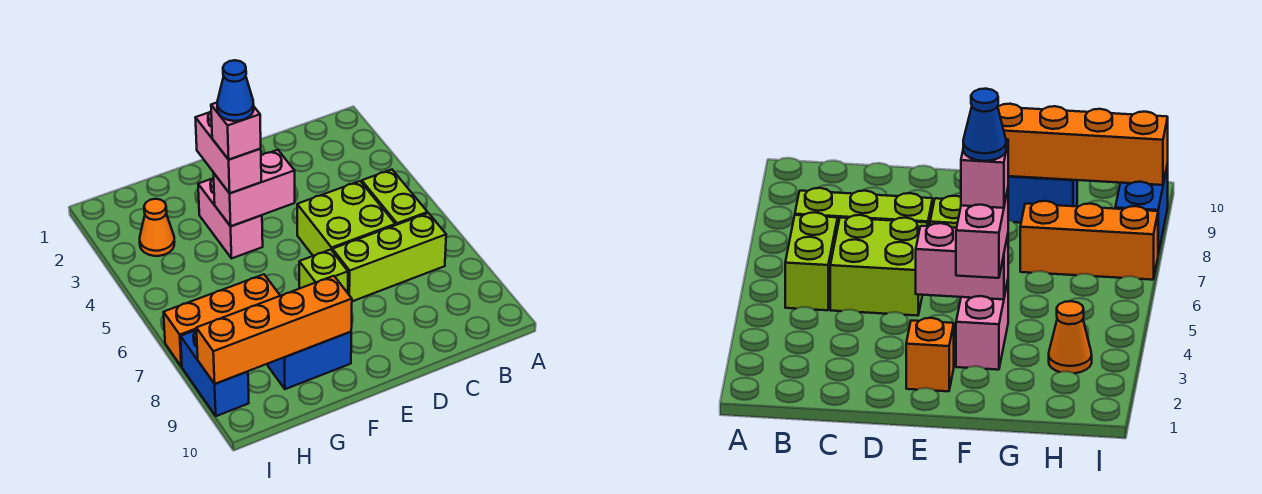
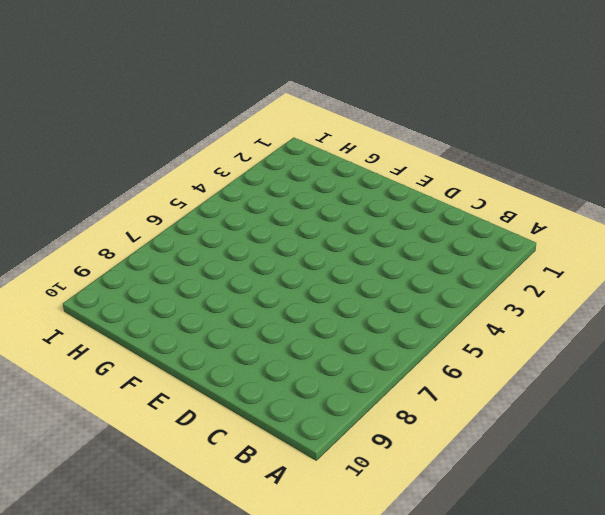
none -> lime brick B5:B6 level 1
none -> lime brick B7:D7 level 1
none -> lime brick C5:D6 level 1

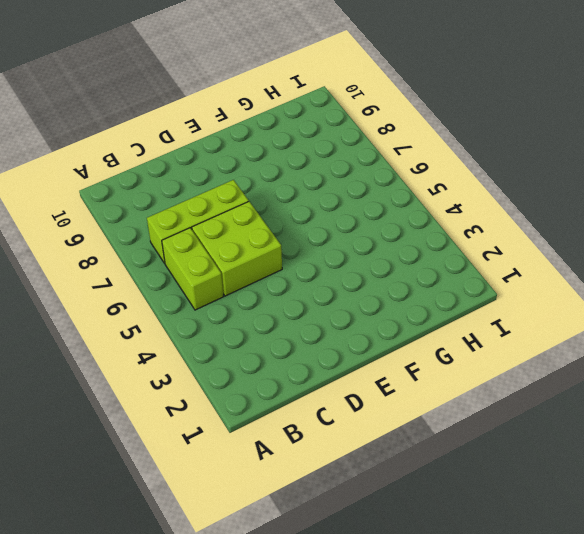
none -> orange brick E2 level 1
none -> lime brick E7 level 1
none -> pink brick F3:F4 level 1

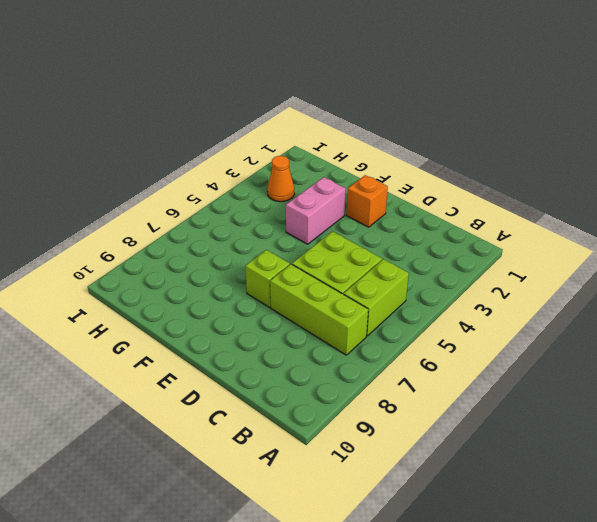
none -> blue brick F9:G9 level 1
none -> orange brick G7:I7 level 1
none -> blue brick I8:I9 level 1

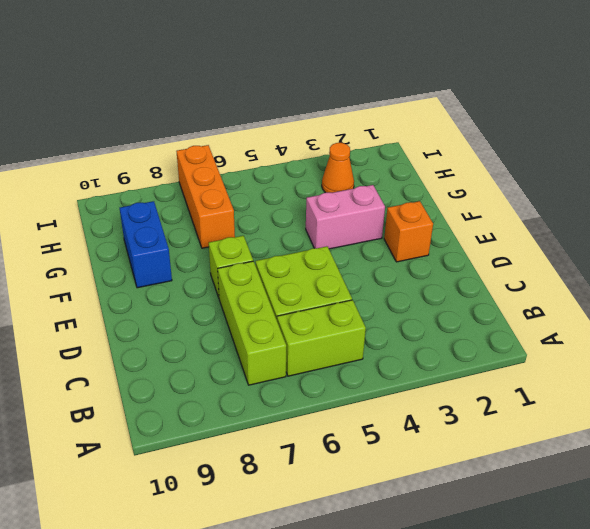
none -> blue brick I8:I9 level 1
none -> pink brick E4:F4 level 2
none -> orange brick F9:I9 level 2

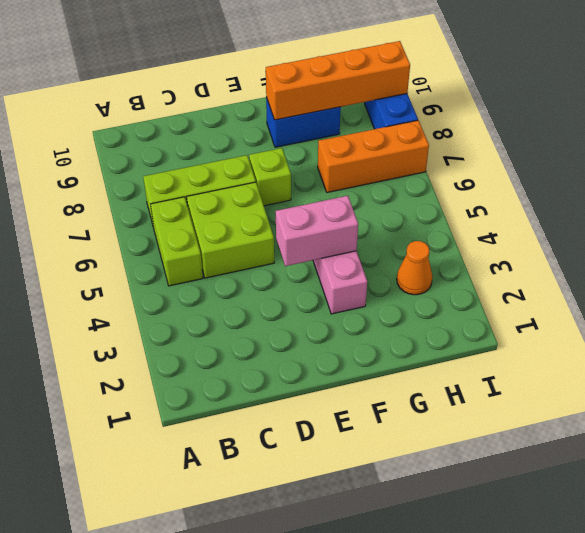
none -> orange brick E2 level 1
none -> pink brick F3:F4 level 3
none -> pink brick F4 level 4

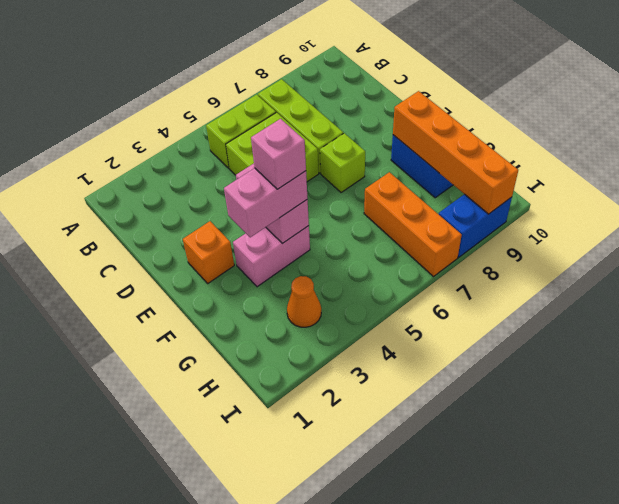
none -> blue cone F4 level 5

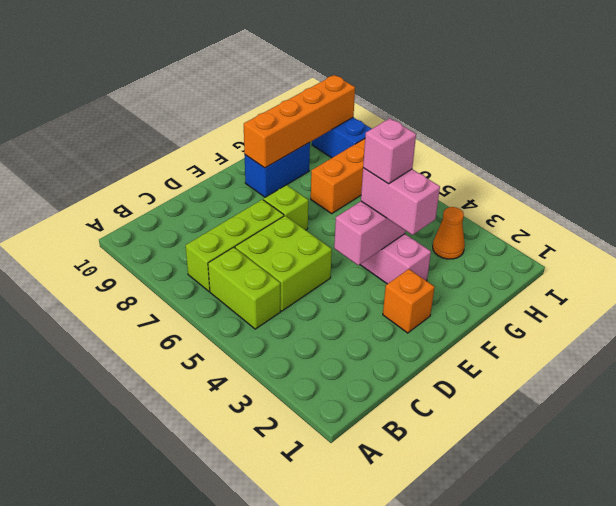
none -> blue cone F4 level 5

